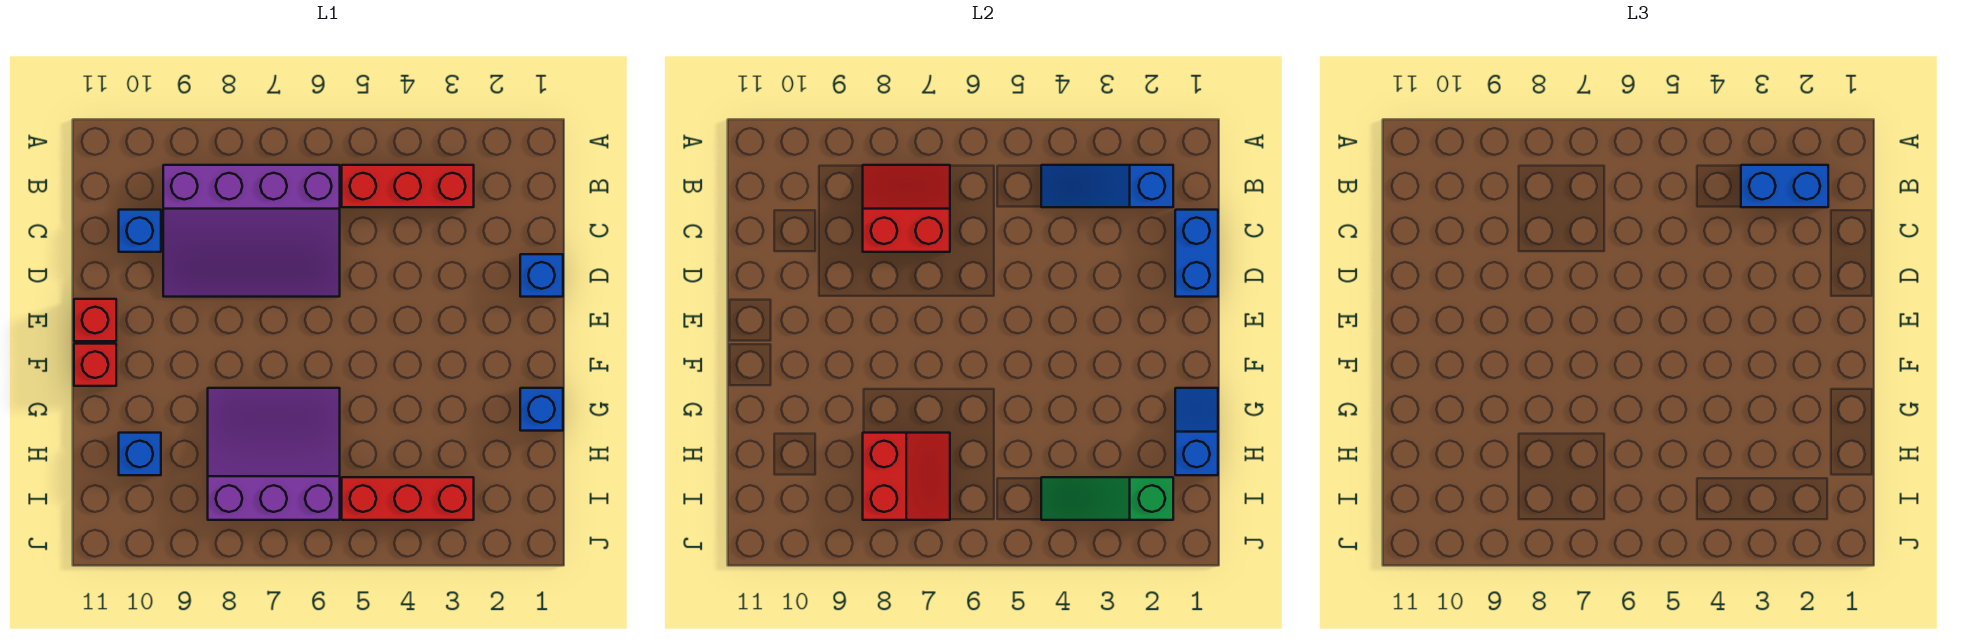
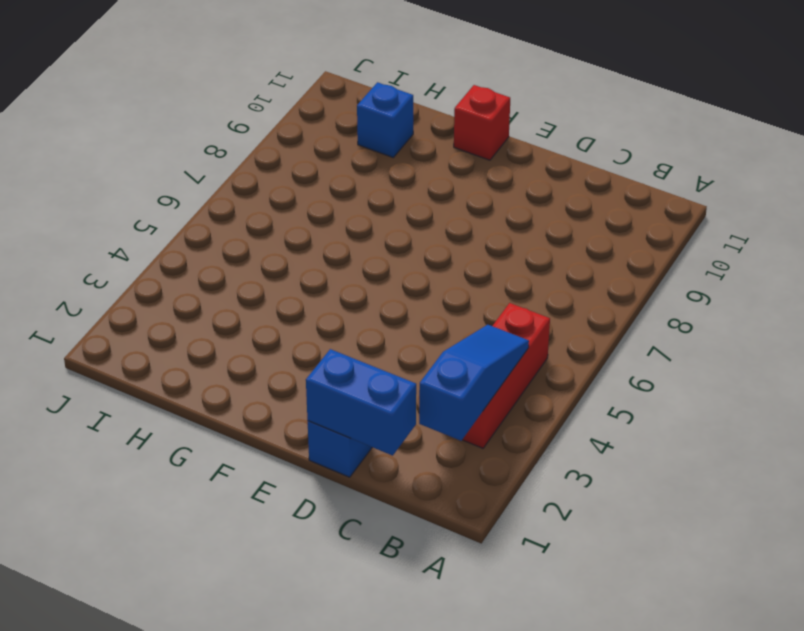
none -> purple slope B6:D9 level 1 top B
none -> blue brick C10 level 1
none -> red brick E11 level 1

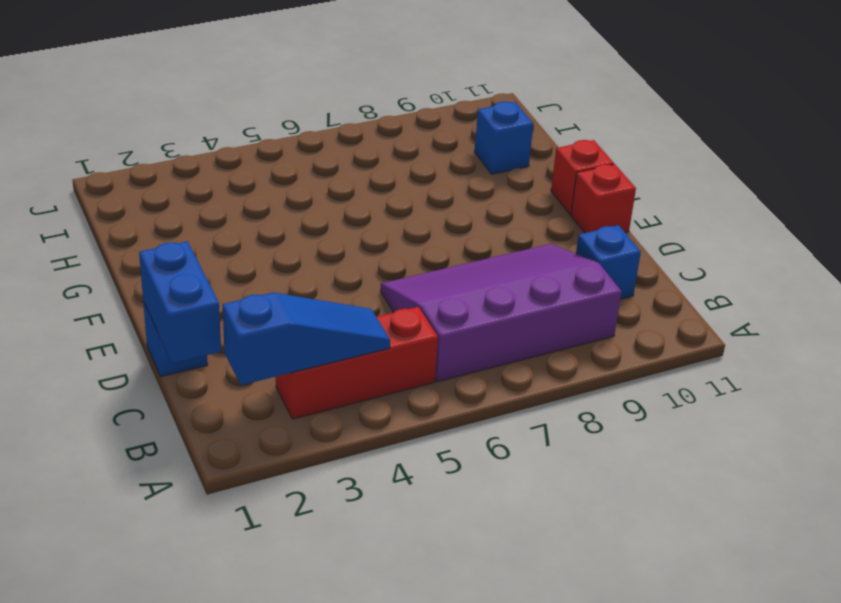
none -> blue brick G1 level 1
none -> purple slope G6:I8 level 1 top I
none -> red brick I3:I5 level 1

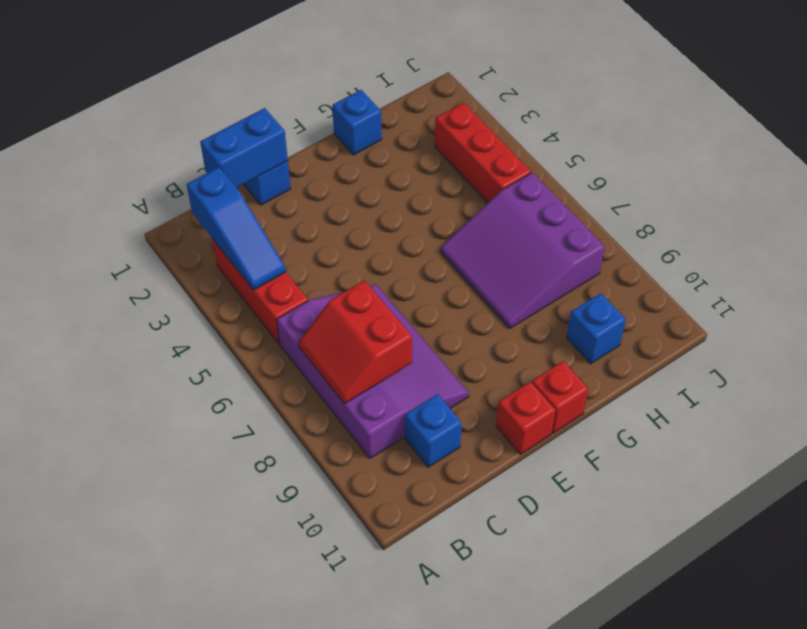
none -> blue slope G1:H1 level 2 top H
none -> red slope H7:I8 level 2 top 8
none -> green slope I2:I4 level 2 top 2

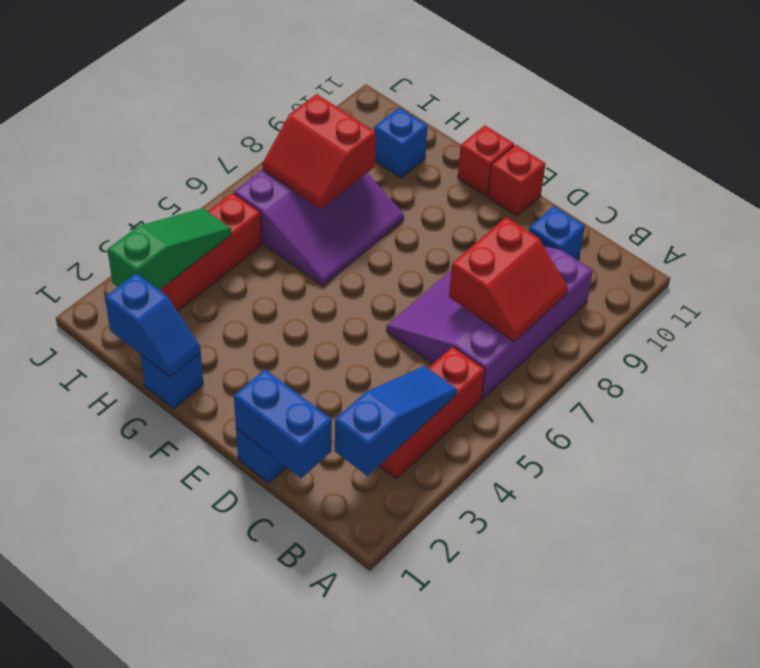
none -> blue brick B2:B3 level 3

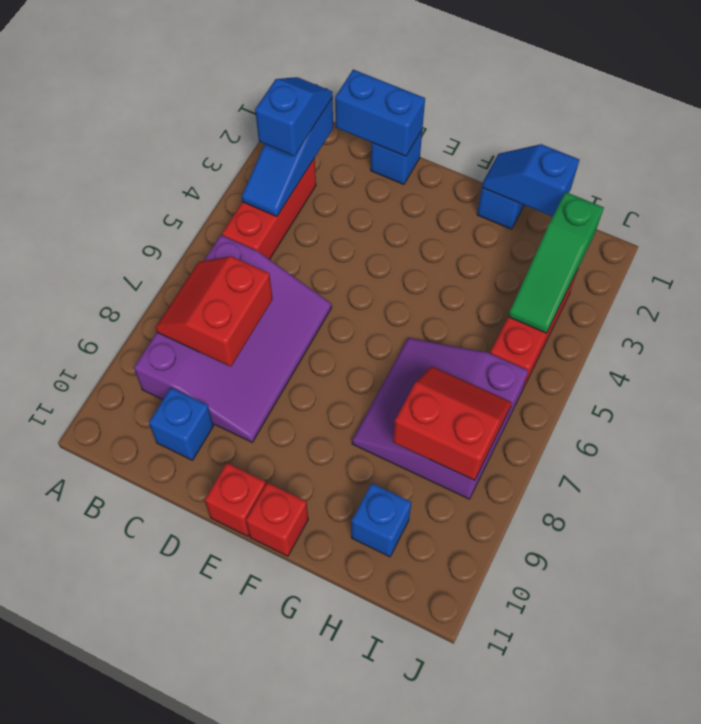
blue slope B2:B3 level 3 top 3 -> blue brick B2:B3 level 3

